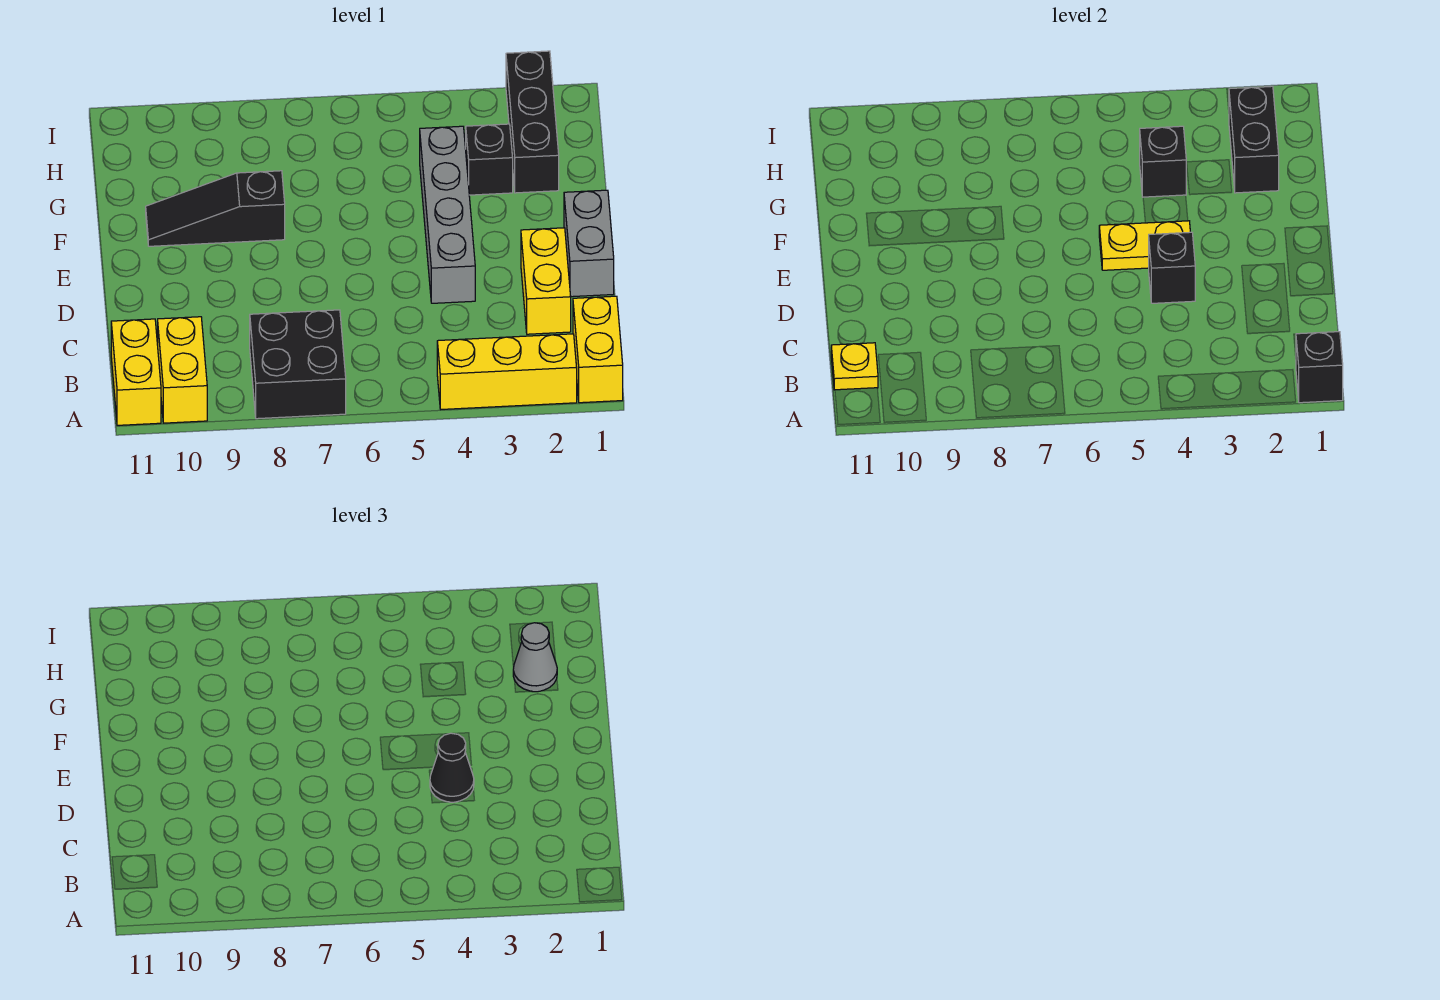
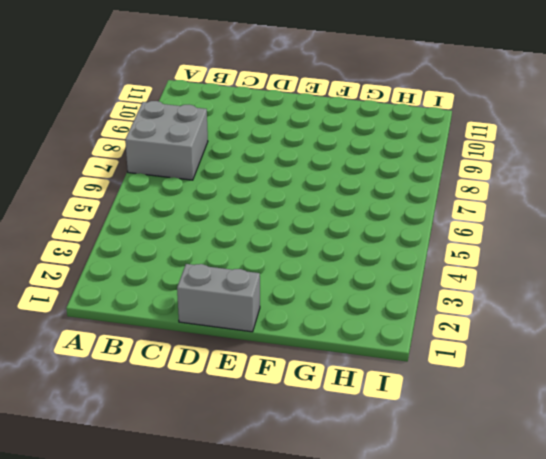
grey brick A7:B8 level 1 -> black brick A7:B8 level 1
none -> yellow brick A1:B1 level 1
none -> yellow brick A2:A4 level 1
none -> yellow brick A10:B10 level 1

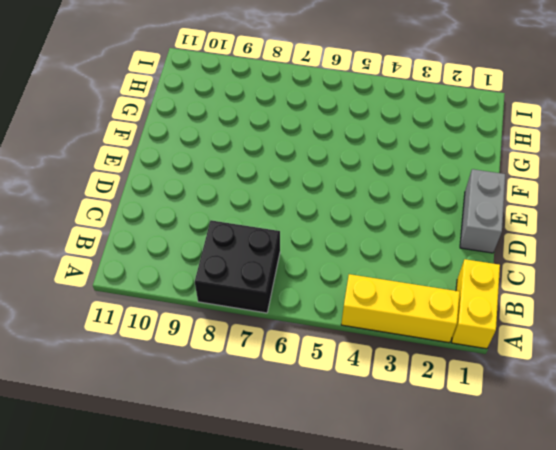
none -> yellow brick A10:B10 level 1
none -> yellow brick A11:B11 level 1
none -> yellow brick C2:D2 level 1

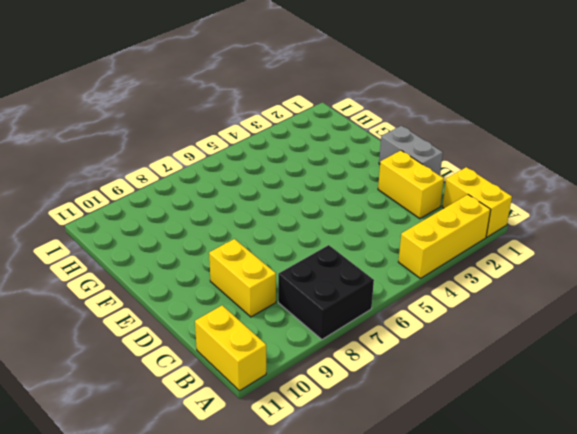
yellow brick C9:D9 level 1 -> yellow brick A10:B10 level 1
none -> grey brick D4:G4 level 1
none -> black slope F8:F10 level 1 top 8
none -> black brick G2:I2 level 1

